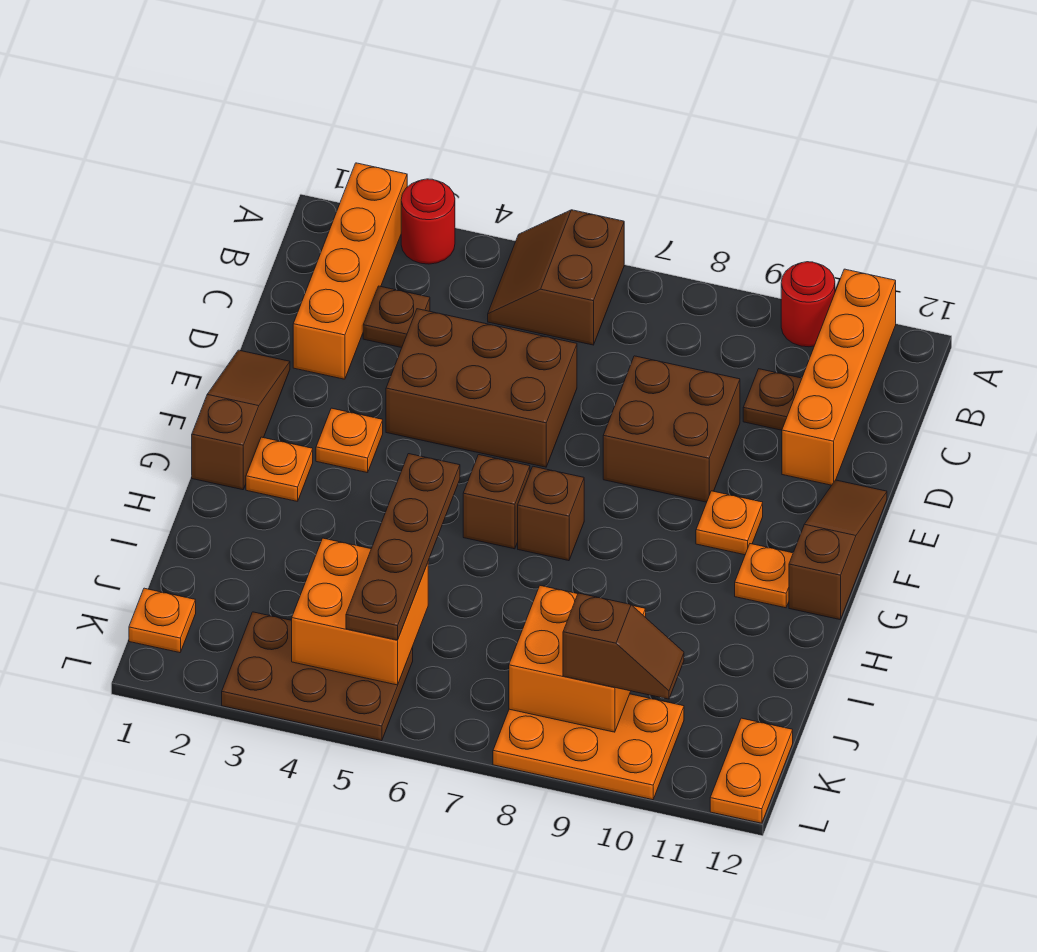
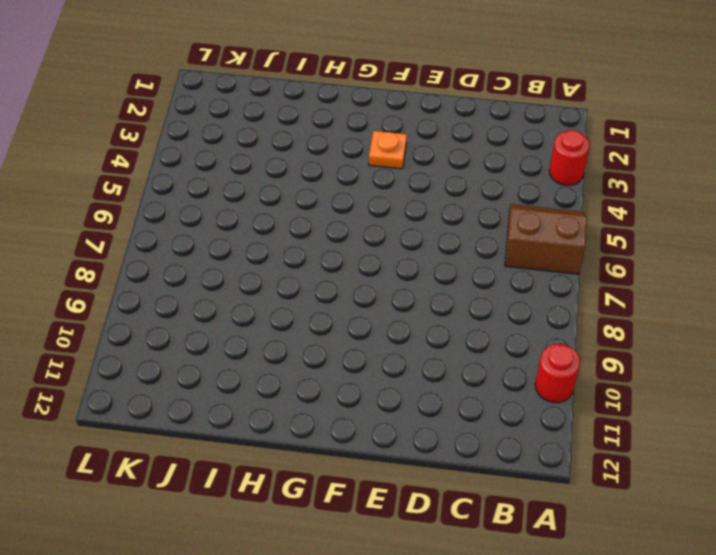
none -> orange brick A2:D2 level 1
none -> orange brick A11:D11 level 1
none -> brown plate C3 level 1

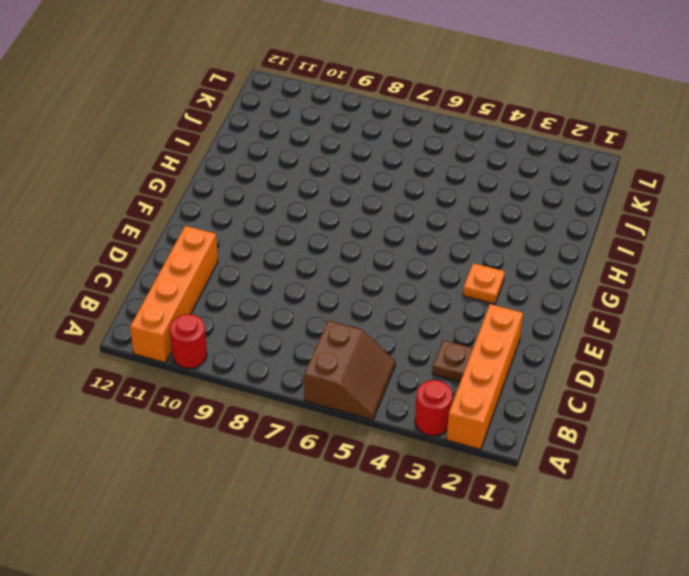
none -> brown plate C10 level 1
none -> brown brick D4:E6 level 1
none -> brown brick D8:E9 level 1

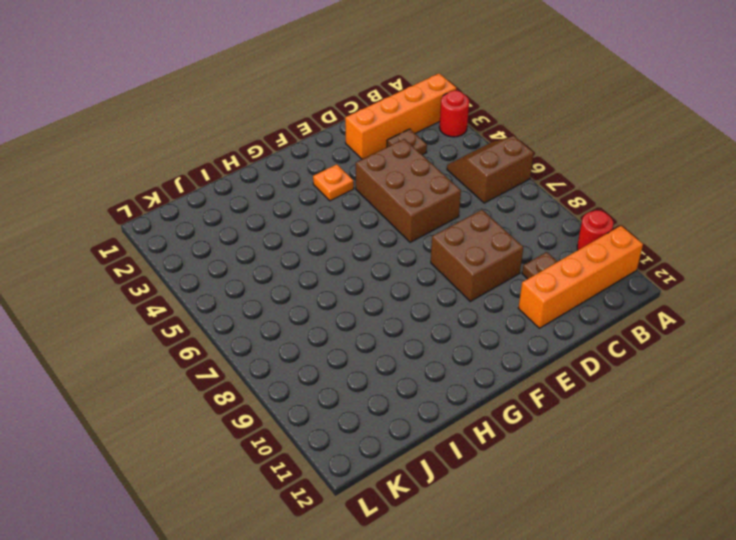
none -> brown slope E1:G1 level 1 top G
none -> brown slope E12:G12 level 1 top G
none -> orange plate F10 level 1

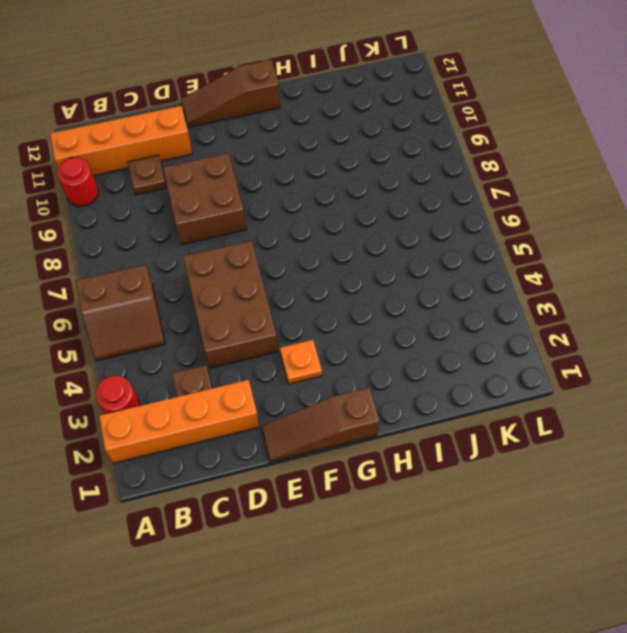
none -> orange plate F10 level 1
none -> orange plate G2 level 1
none -> brown brick G6 level 1

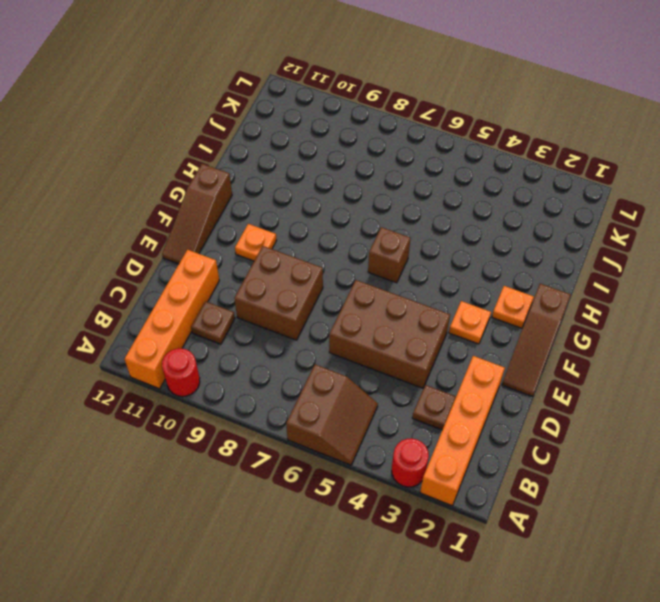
none -> brown brick G7 level 1
none -> orange plate G11 level 1
none -> orange plate K1 level 1

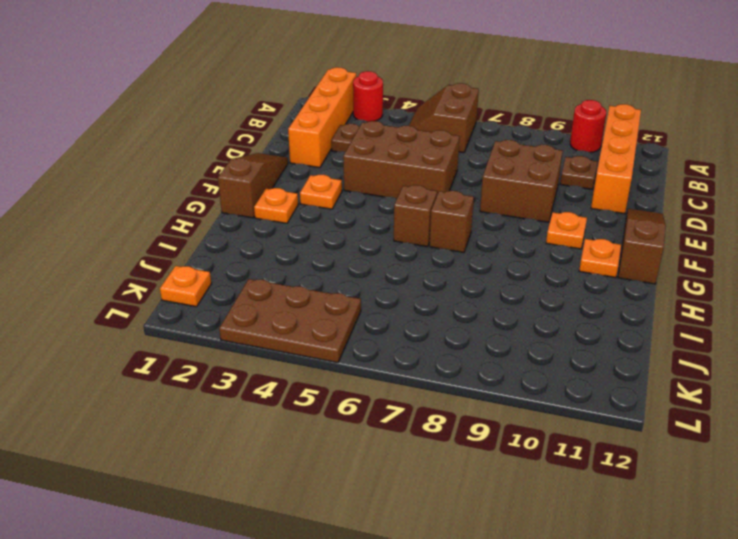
none -> orange plate K8:L10 level 1
none -> orange plate K12:L12 level 1
none -> orange brick J4:K5 level 2

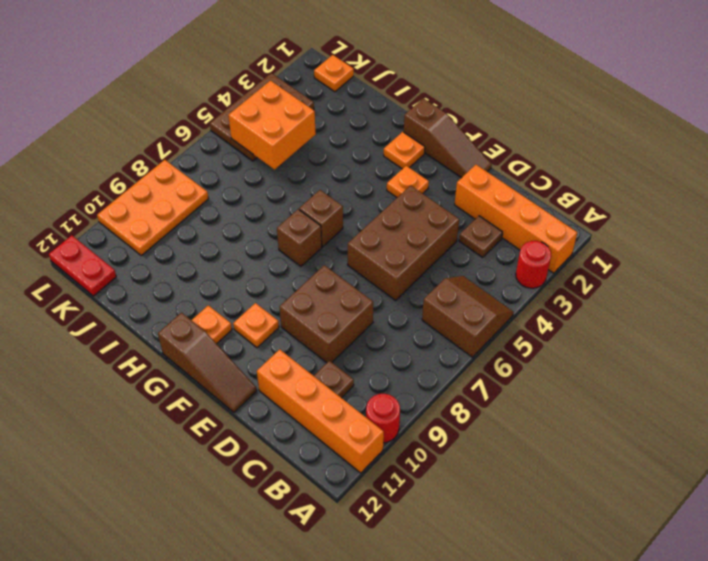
red plate K12:L12 level 1 -> orange plate K12:L12 level 1
none -> orange brick J8:K9 level 2
none -> brown plate H5:K5 level 3
none -> brown slope K9:K10 level 3 top 9

